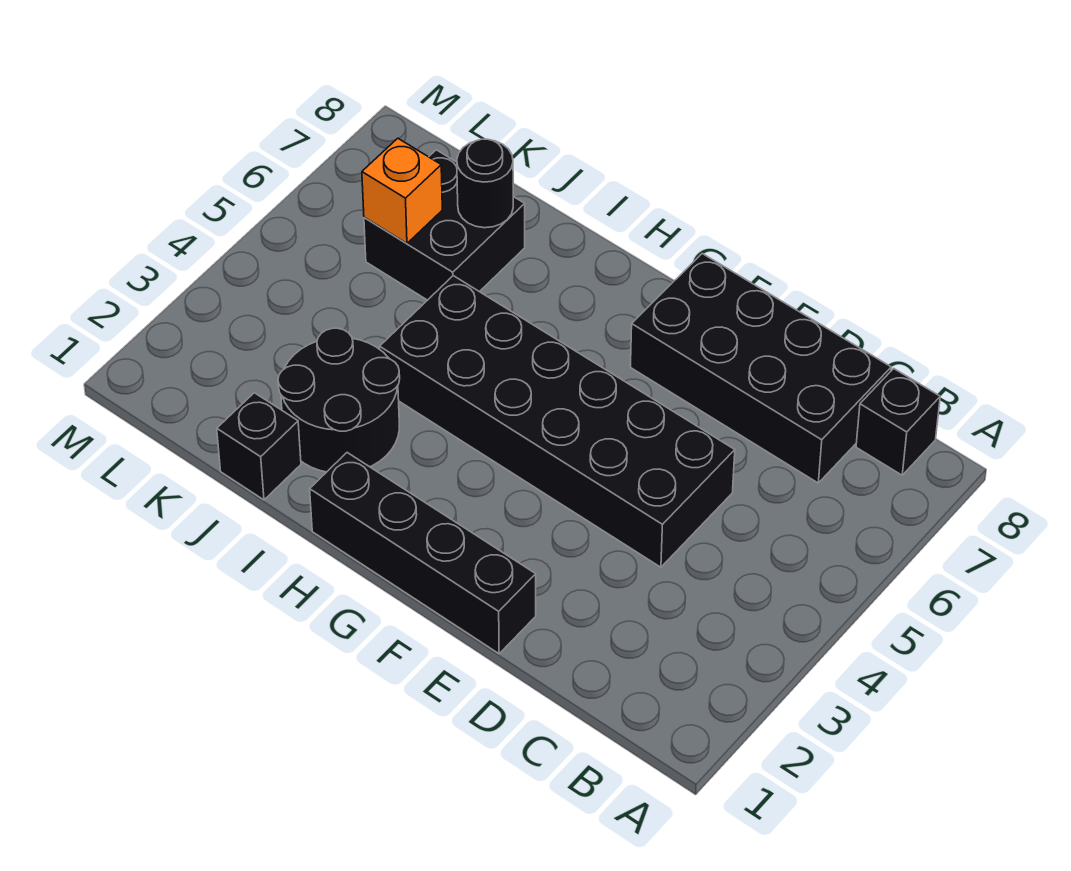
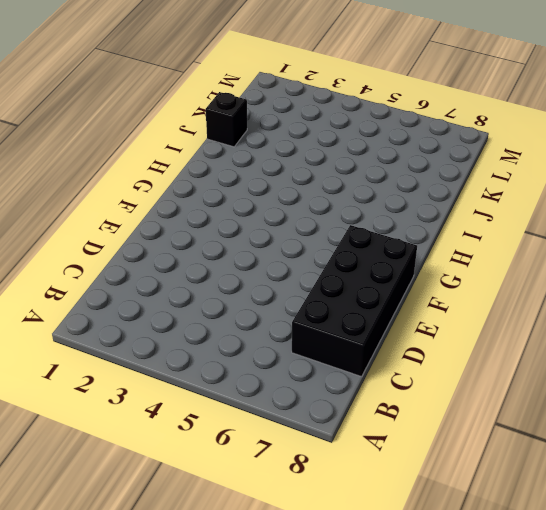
none -> black brick B8 level 1
none -> black brick D4:I5 level 1

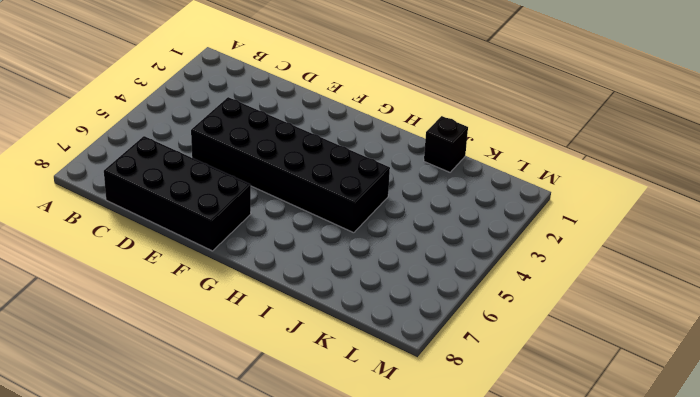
none -> black brick B8 level 1
none -> black brick E1:H1 level 1

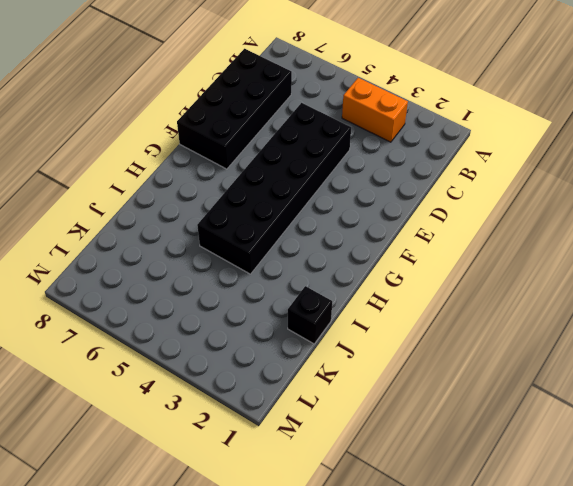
orange brick B3:B4 level 1 -> none
none -> black brick B8 level 1
none -> black brick E1:H1 level 1

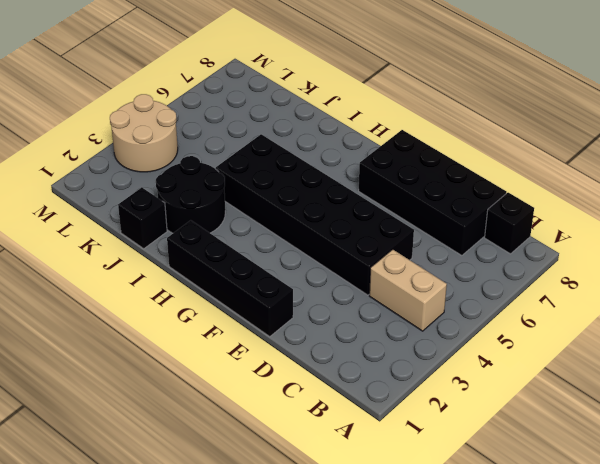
tan brick B4:C4 level 1 -> none
tan round brick L3:M4 level 1 -> none
none -> black brick J6:K7 level 1
none -> black round brick J7 level 2

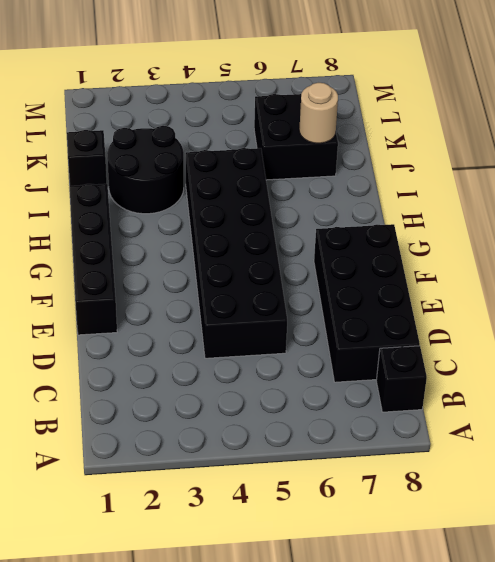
tan round brick J7 level 2 -> black round brick J7 level 2
none -> orange brick K6 level 2

